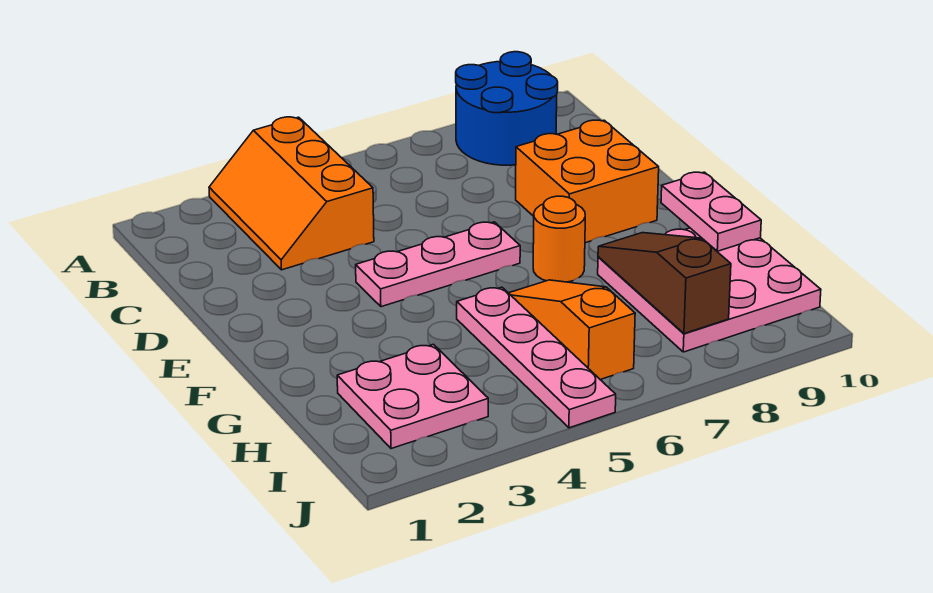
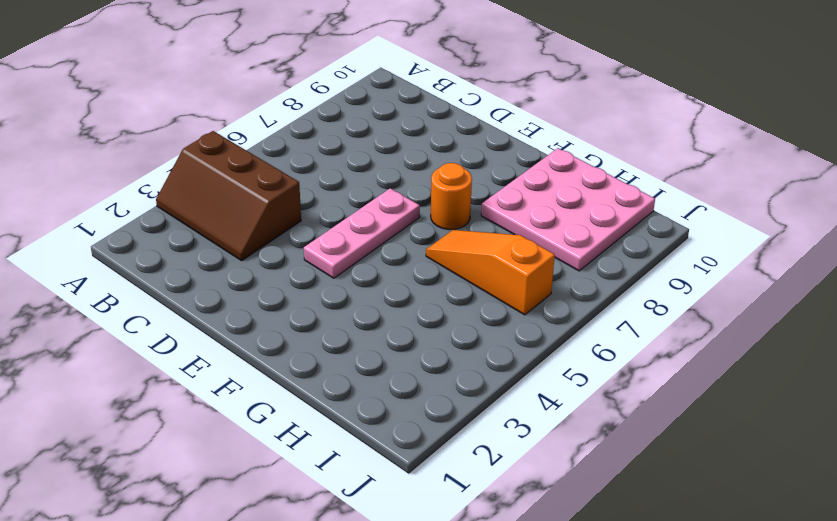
brown slope A3:C4 level 1 top 4 -> orange slope A3:C4 level 1 top 4
none -> blue round brick A8:B9 level 1
none -> orange brick D8:E9 level 1

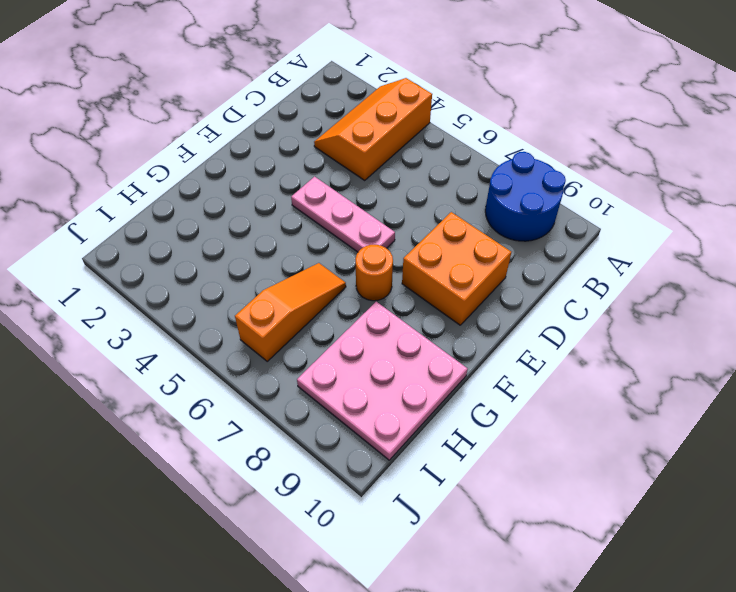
none -> pink plate G5:J5 level 1
none -> pink plate H2:I3 level 1

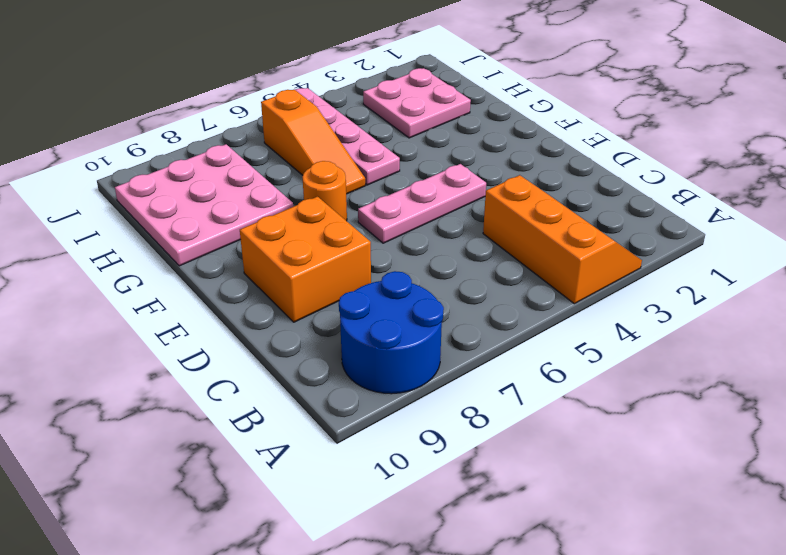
none -> pink plate F10:G10 level 2
none -> brown slope G8:I8 level 2 top I

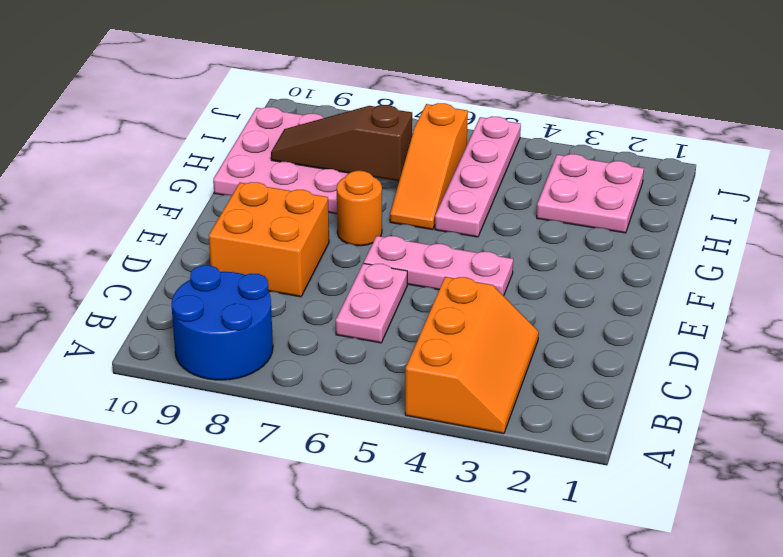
pink plate C6:D6 level 1 -> pink plate F10:G10 level 2
brown slope H7:H9 level 2 top 7 -> brown slope G8:I8 level 2 top I

